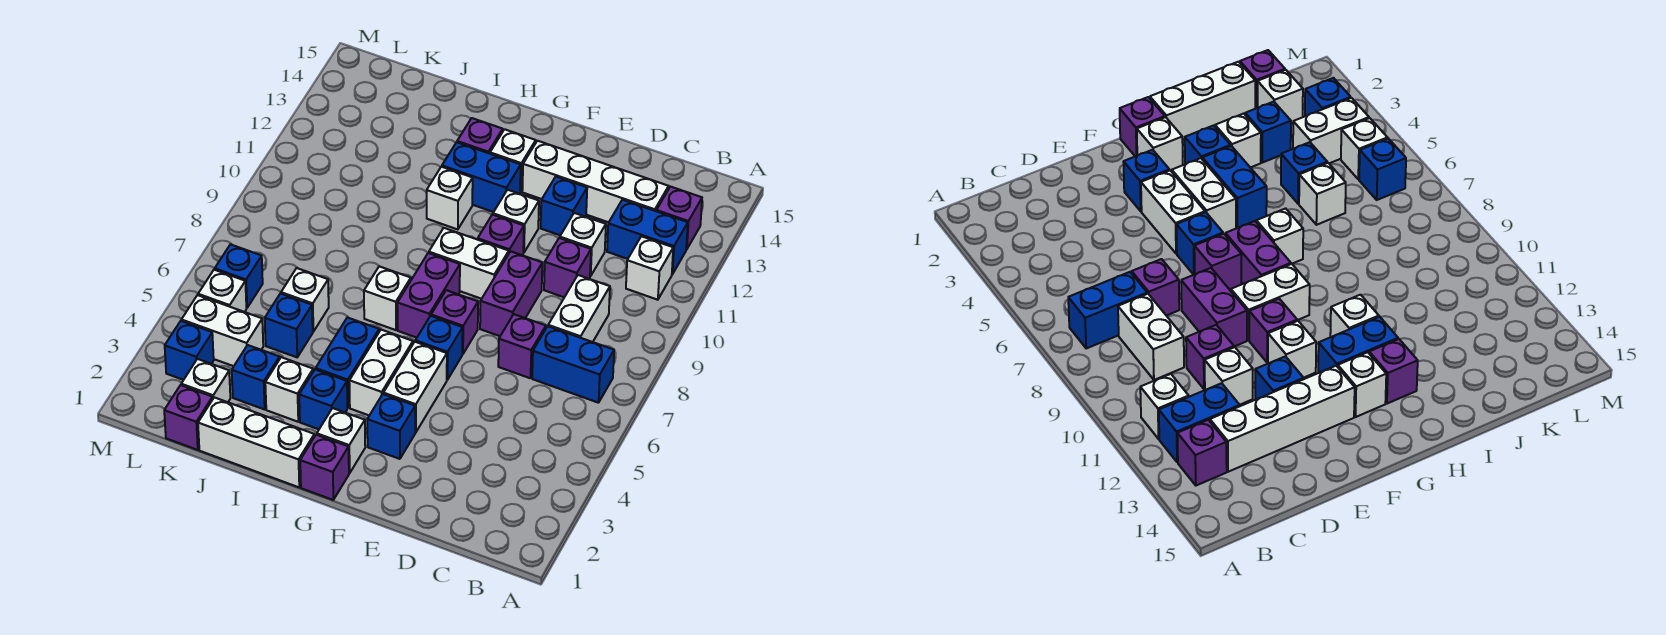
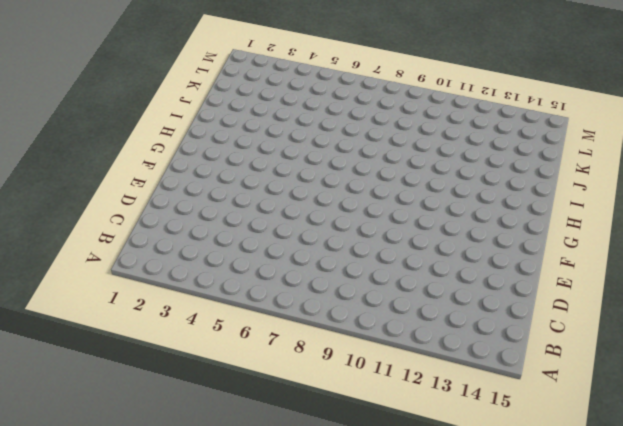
none -> blue brick B7:C7 level 1
none -> white brick B11 level 1
none -> blue brick B12:C12 level 1
none -> purple brick B13 level 1

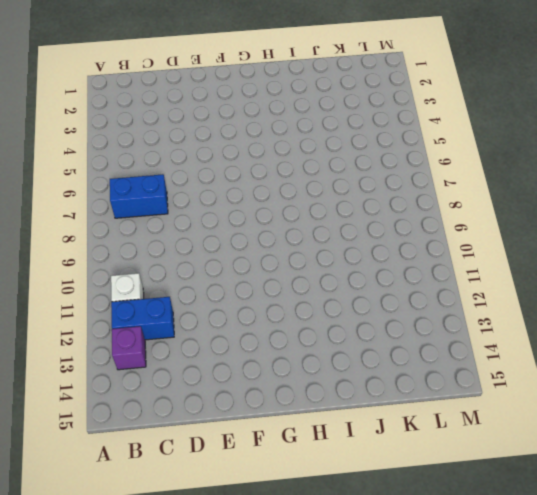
none -> white brick C8:C9 level 1
none -> white brick C13:F13 level 1
none -> purple brick D7 level 1
none -> purple brick D10 level 1

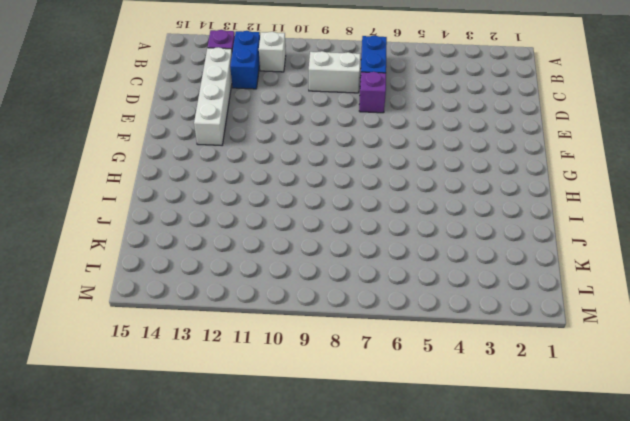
none -> purple brick D10 level 1
none -> white brick D11 level 1
none -> purple brick E8:E9 level 1
none -> blue brick E12 level 1

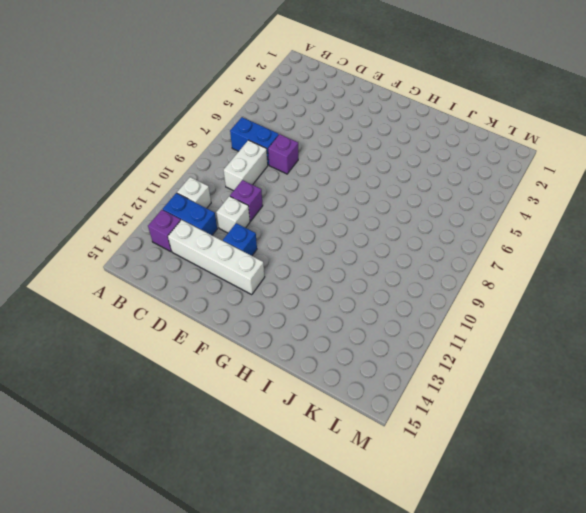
none -> purple brick E8:E9 level 1
none -> blue brick F3 level 1
none -> white brick F4:F5 level 1
none -> blue brick F6 level 1

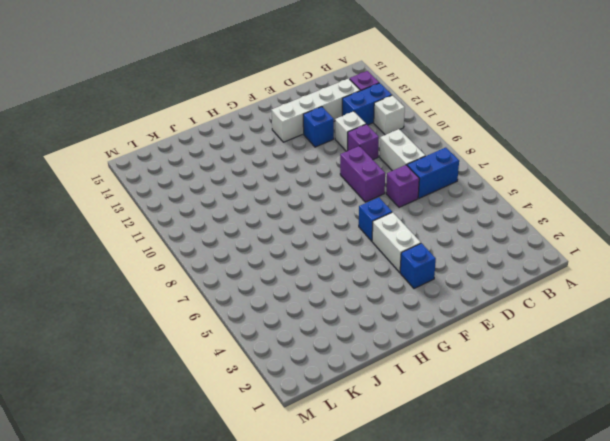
none -> purple brick F7 level 1
none -> white brick F9:G9 level 1
none -> purple brick F10 level 1
none -> white brick F11 level 1

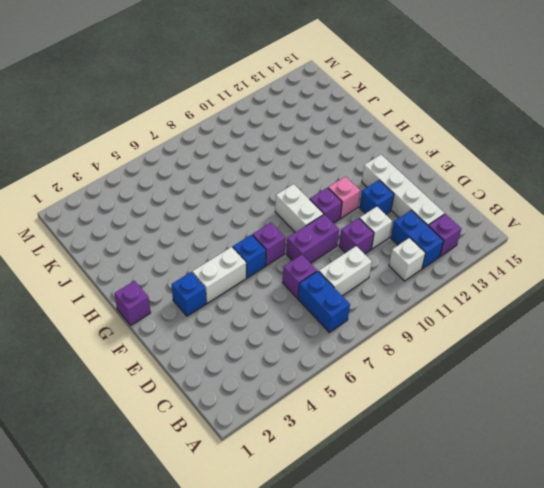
pink brick F11 level 1 -> white brick F11 level 1
none -> white brick G2 level 1
none -> white brick G4:G5 level 1
none -> purple brick G7:G8 level 1
none -> blue brick G12:H12 level 1

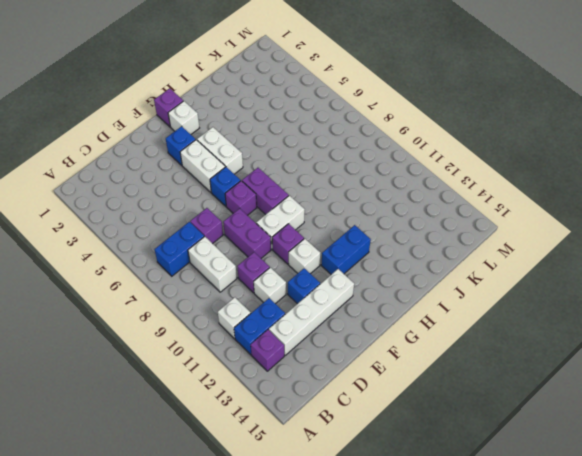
none -> white brick G13 level 1
none -> white brick H1:J1 level 1
none -> blue brick H3 level 1
none -> blue brick H4:H5 level 1

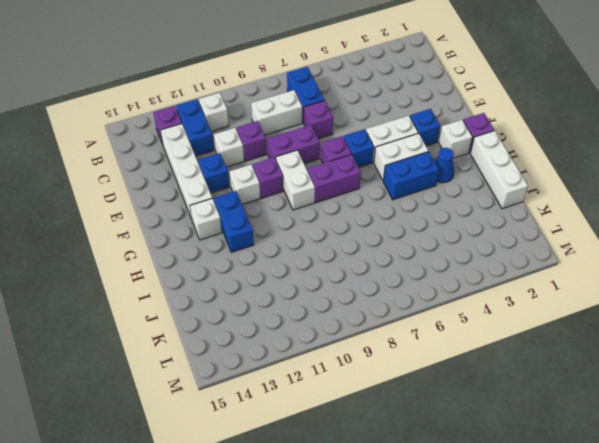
blue cone H3 level 1 -> blue brick H3 level 1
none -> white brick H7 level 1
none -> white brick H11 level 1
none -> purple brick H13 level 1
none -> white brick I3 level 1

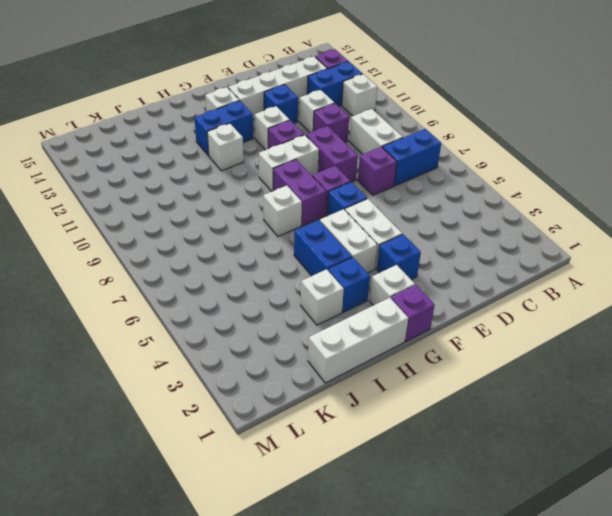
none -> purple brick H13 level 1
none -> blue brick J3 level 1
none -> blue brick J5 level 1
none -> white brick J6 level 1

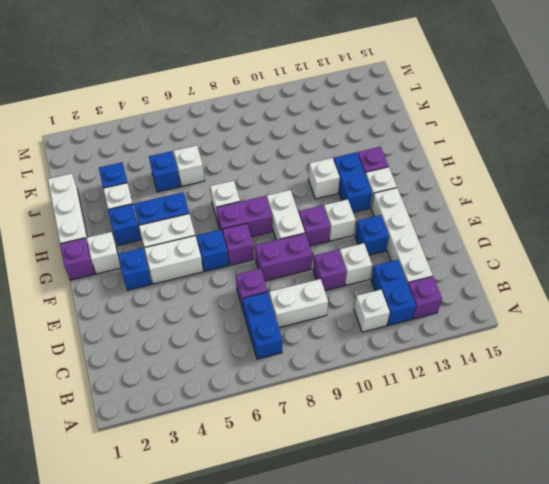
none -> purple brick K1 level 1
none -> white brick K2 level 1
none -> white brick K4:L4 level 1
none -> blue brick L3 level 1

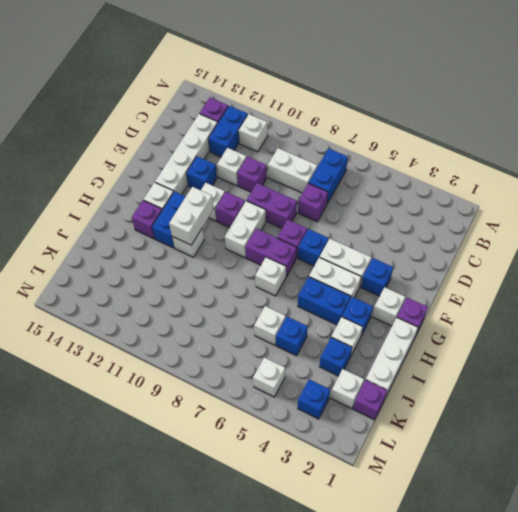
white brick G11:H11 level 2 -> white brick K4:L4 level 1
none -> blue brick L6 level 1

